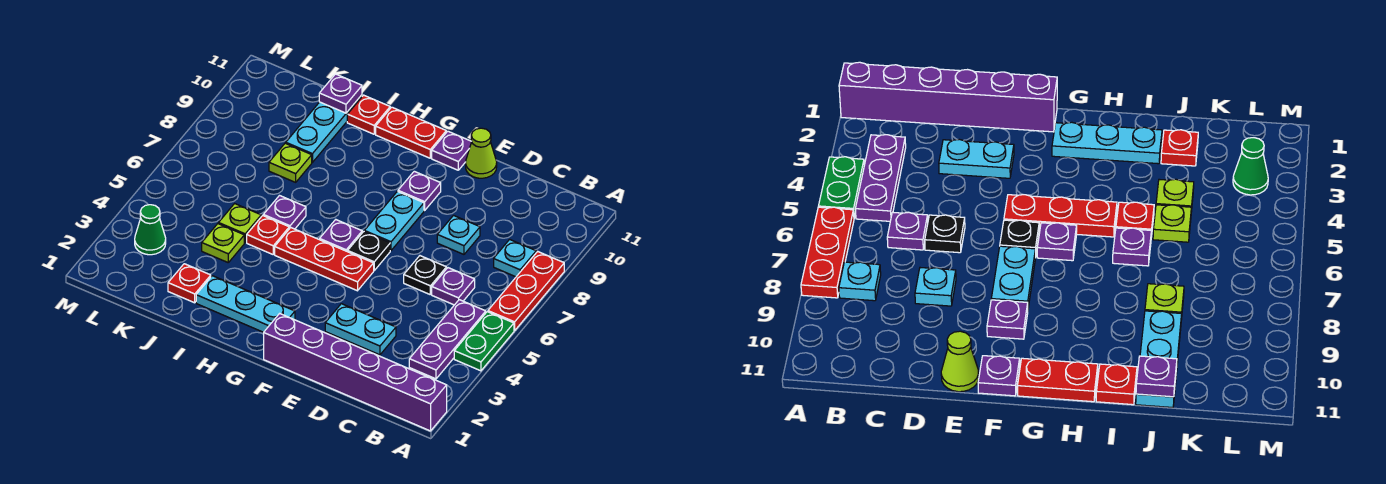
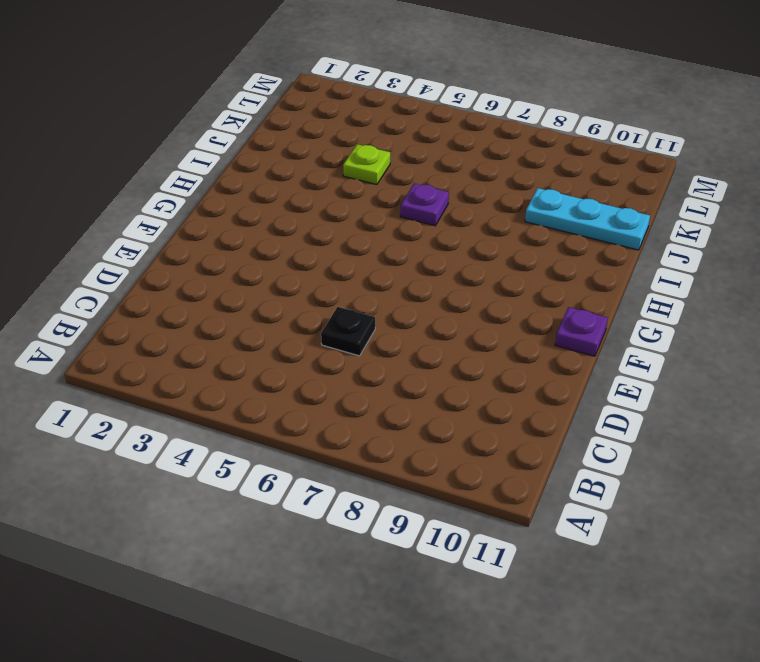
none -> purple brick A1:F1 level 1
none -> green plate A4:A5 level 1
none -> red plate A6:A8 level 1

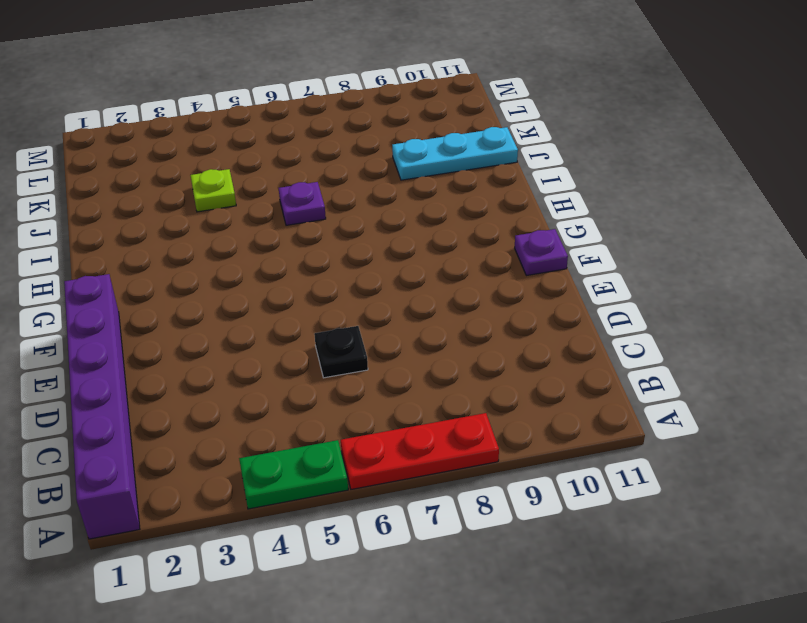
none -> purple plate B3:B5 level 1
none -> cyan plate B8 level 1
none -> purple plate C6 level 1

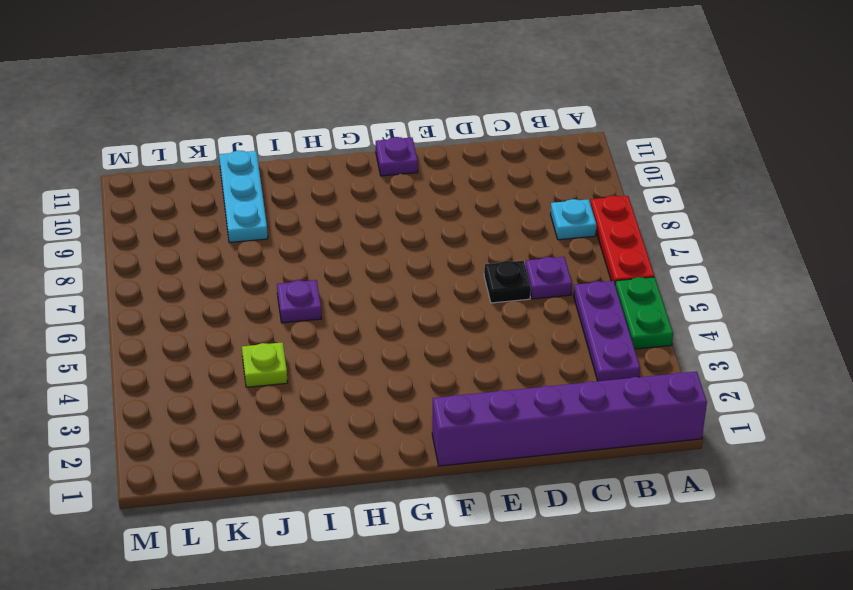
none -> cyan plate D3:E3 level 1
none -> cyan plate D8 level 1
none -> lime cone E11 level 1

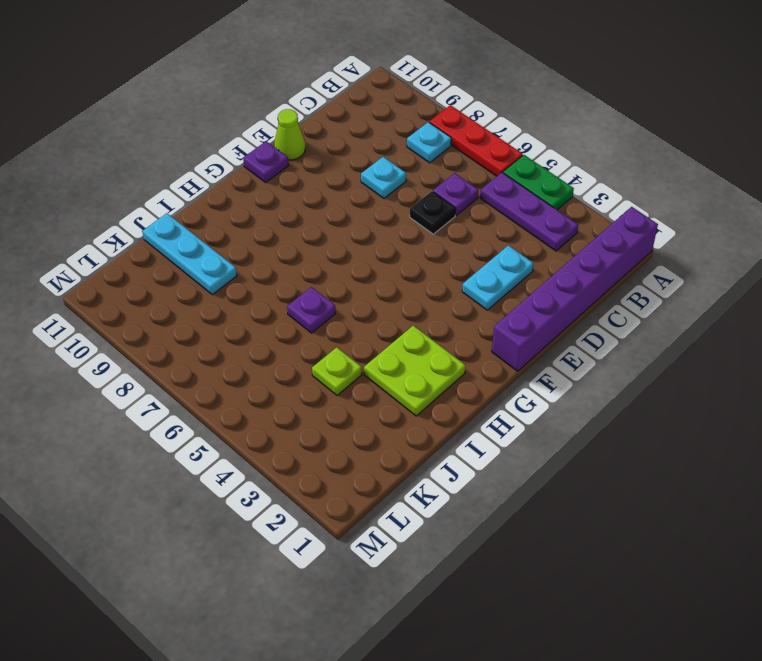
lime plate H2:I3 level 1 -> cyan plate G2:I2 level 1
none -> red plate F5:H5 level 1
none -> black plate F6 level 1
none -> cyan plate F7:F8 level 1

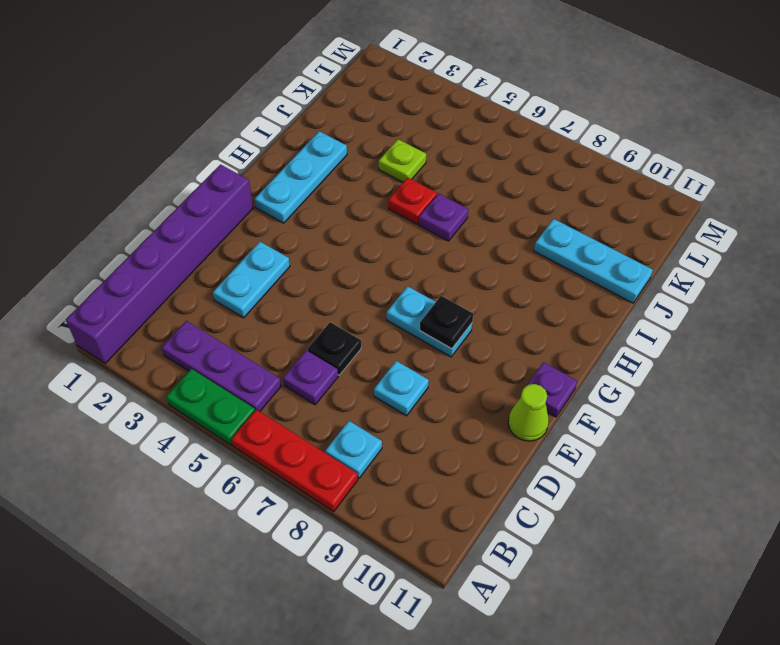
black plate F8 level 2 -> black plate F6 level 1
none -> red plate F5:H5 level 1
none -> purple plate F9 level 1
none -> purple plate G6 level 1

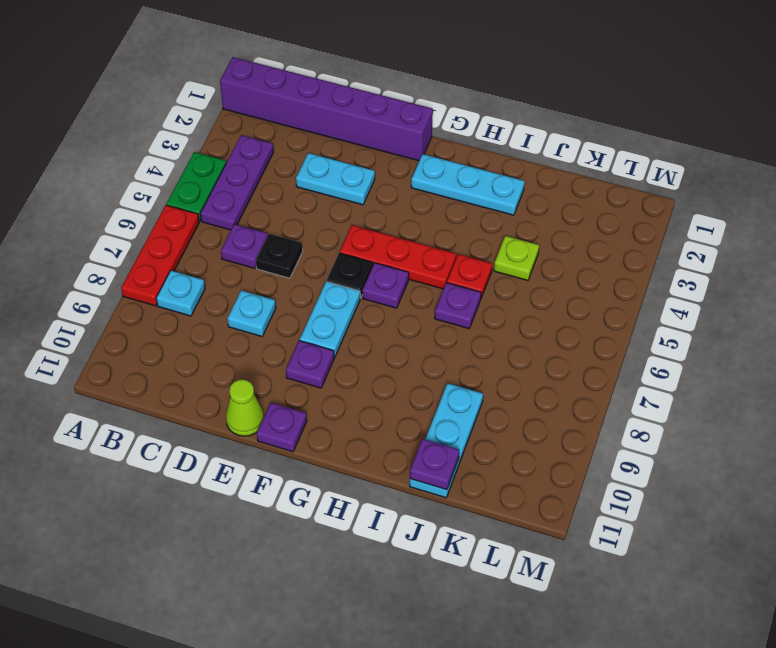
none -> red plate G11:H11 level 1
none -> red plate I11 level 1
none -> red plate J2 level 1

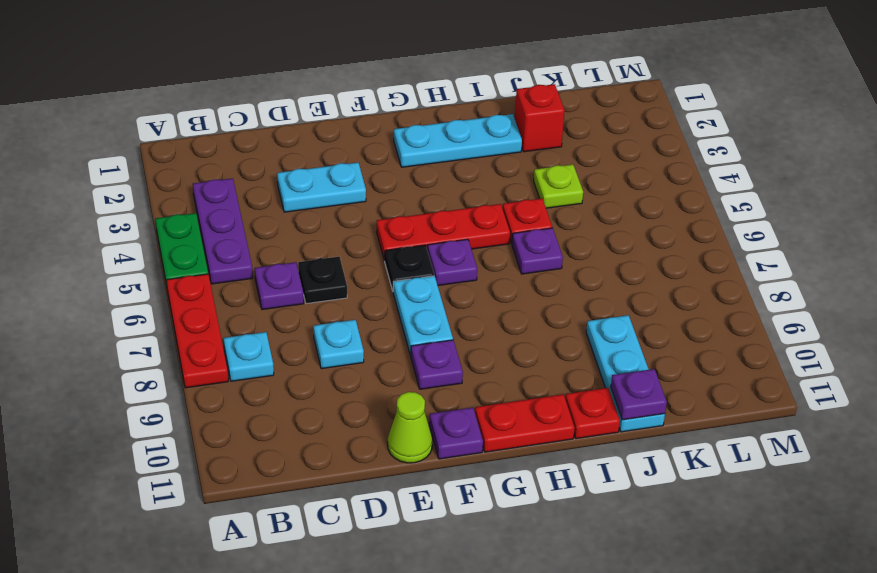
red brick J2 level 1 -> red plate J2 level 1
none -> purple brick A1:F1 level 1
none -> lime plate J5 level 1
none -> lime plate J8 level 1

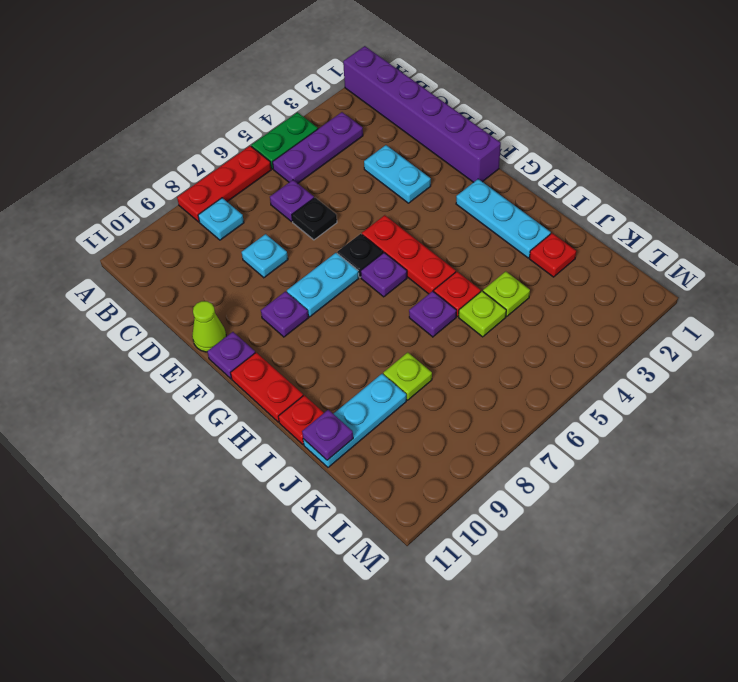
none -> green cone L3 level 1

